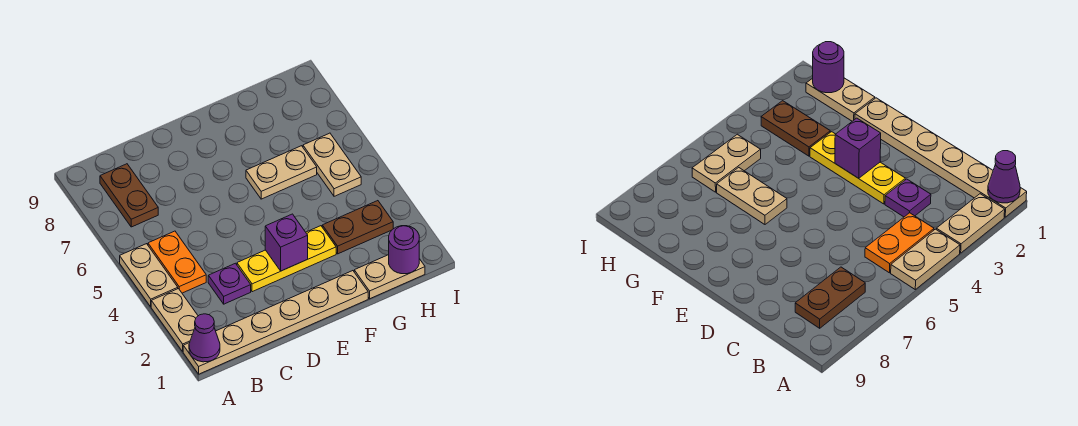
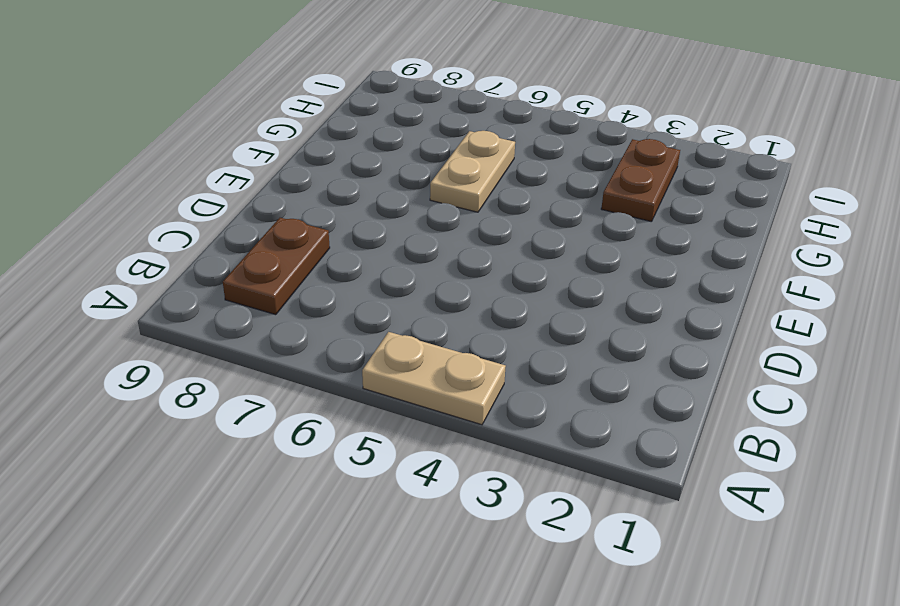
brown plate B8:C8 level 1 -> brown plate B7:B8 level 1
none -> tan plate A1:F1 level 1
none -> tan plate A2:A3 level 1
none -> orange plate B4:B5 level 1

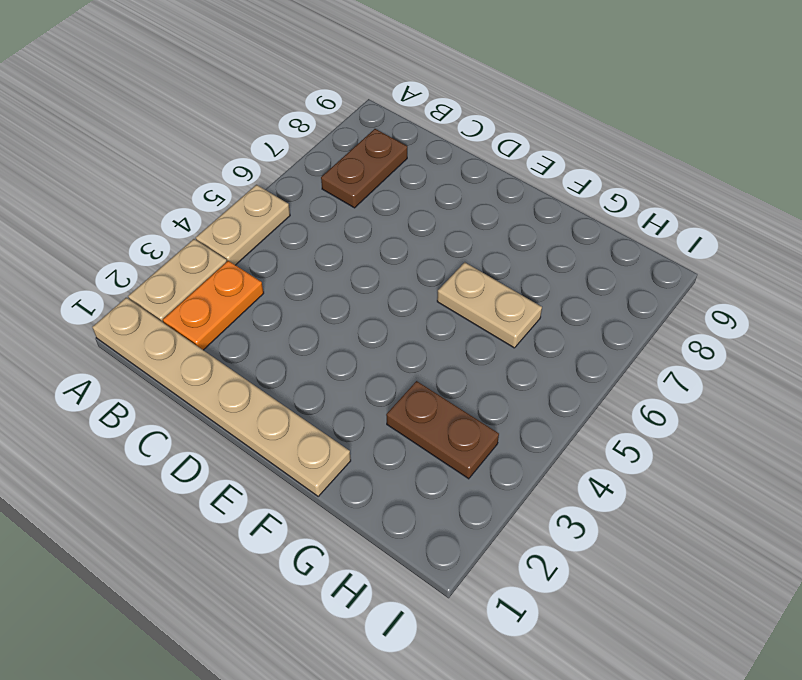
orange plate B2:B3 level 1 -> orange plate B4:B5 level 1
none -> purple plate C3 level 1
none -> yellow plate D3:F3 level 1
none -> tan plate G1:H1 level 1

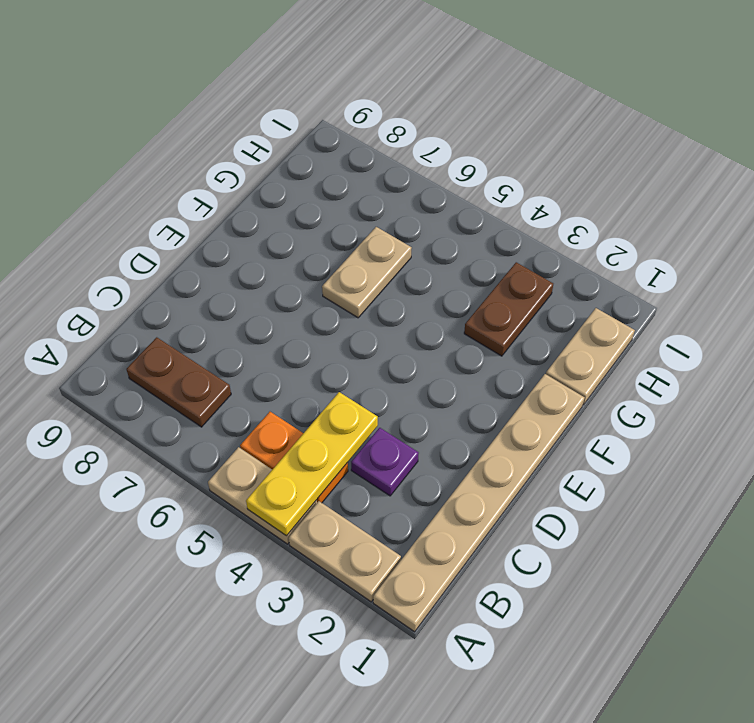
yellow plate A4:C4 level 2 -> yellow plate D3:F3 level 1
none -> tan plate H5:H6 level 1
none -> purple cone A1 level 2
none -> purple brick E3 level 2

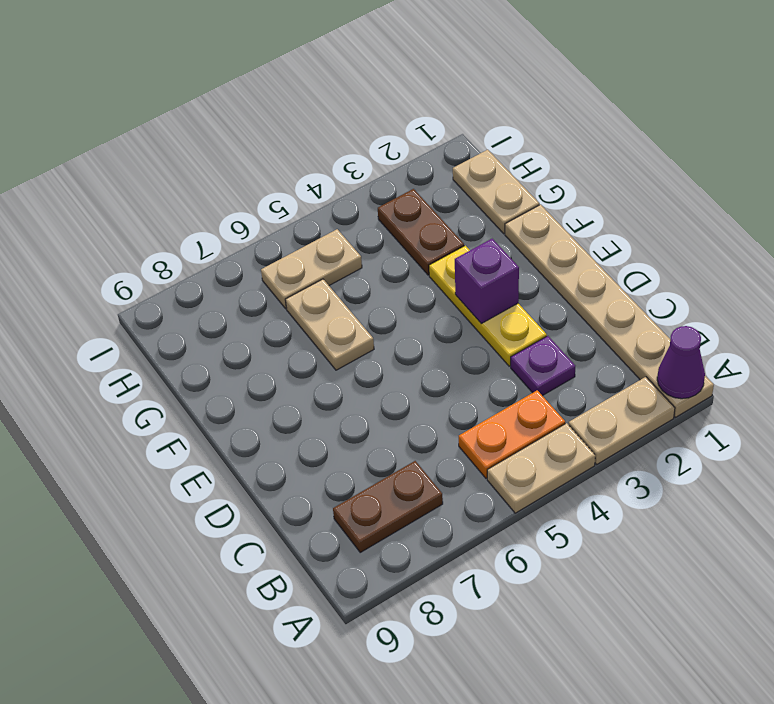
none -> purple round brick H1 level 2

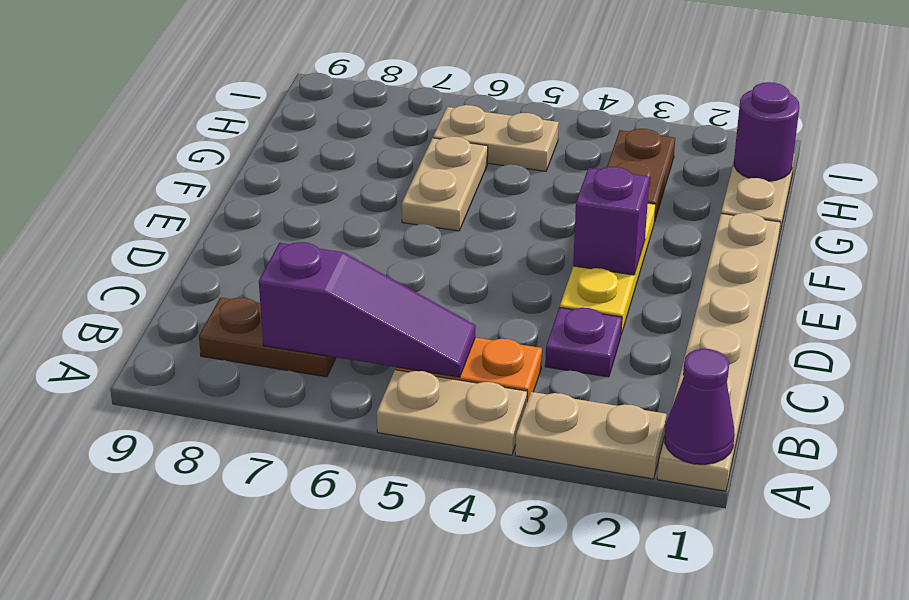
purple slope B5:B7 level 2 top 7 -> none

